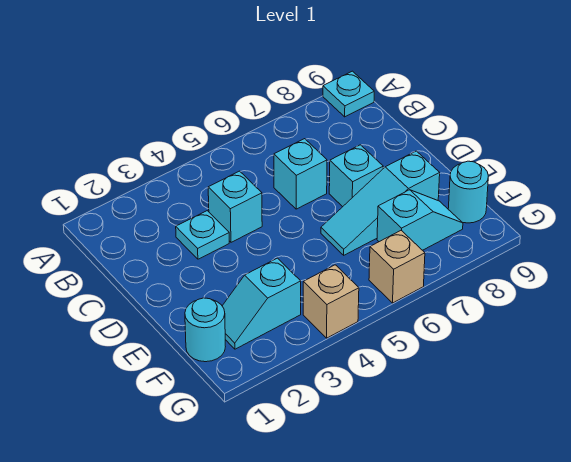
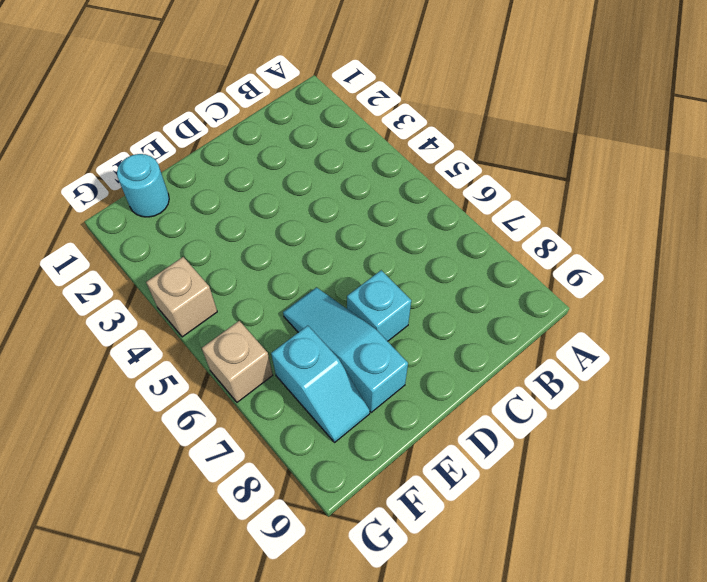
none -> cyan plate A9 level 1
none -> cyan plate C3 level 1
none -> cyan brick C4 level 1

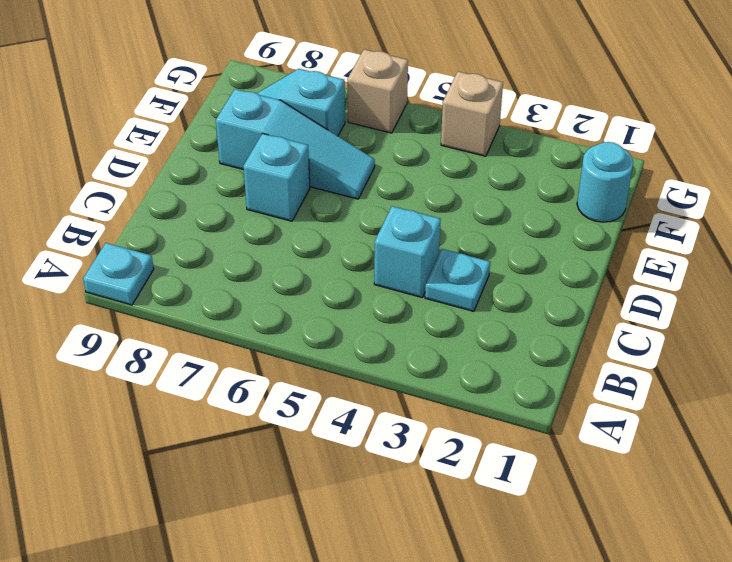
none -> cyan brick C6 level 1
none -> cyan slope F2:F3 level 1 top 3
none -> cyan round brick F9 level 1

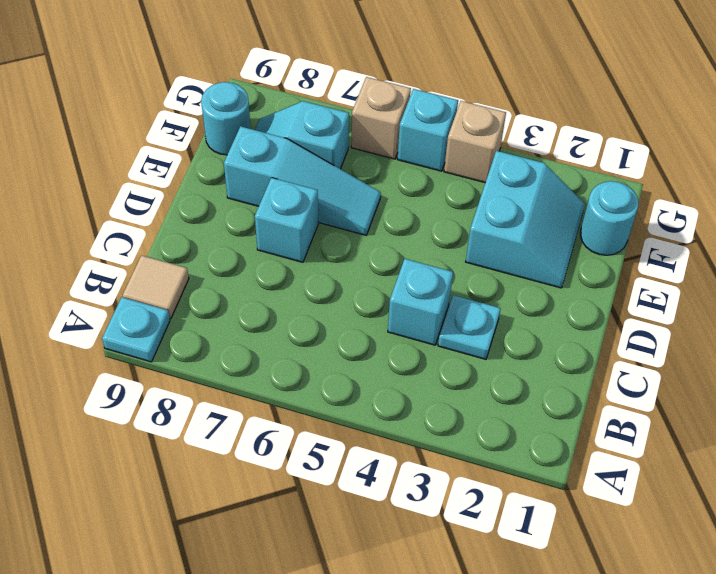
tan tile B9 level 1 -> none
cyan slope E2:F3 level 1 top 3 -> cyan slope F2:F3 level 1 top 3
cyan brick G5 level 1 -> cyan brick C6 level 1

